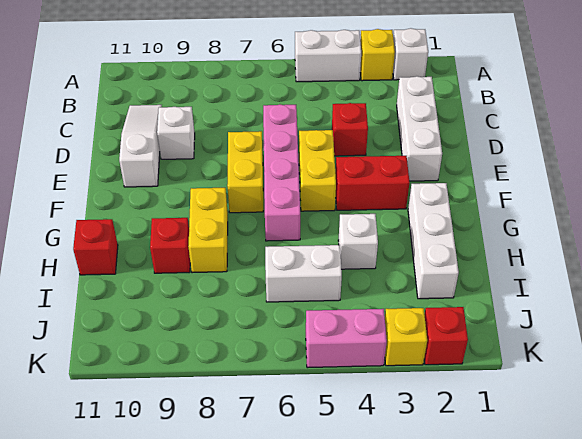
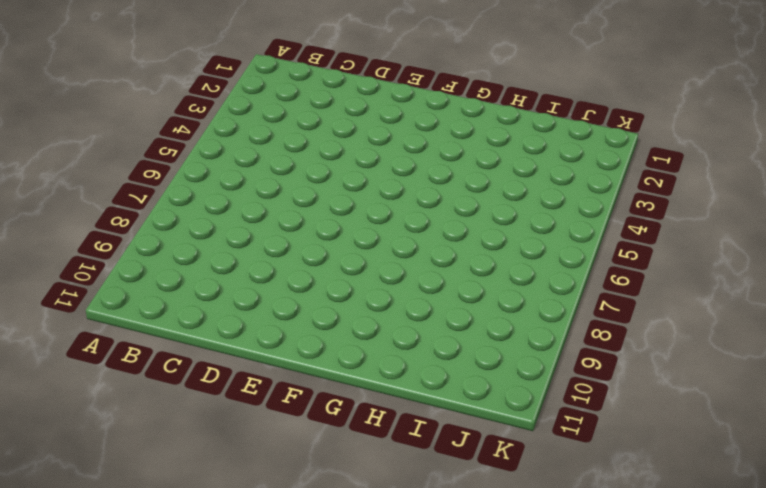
none -> white brick A2 level 1
none -> yellow brick A3 level 1
none -> white brick A4:A5 level 1

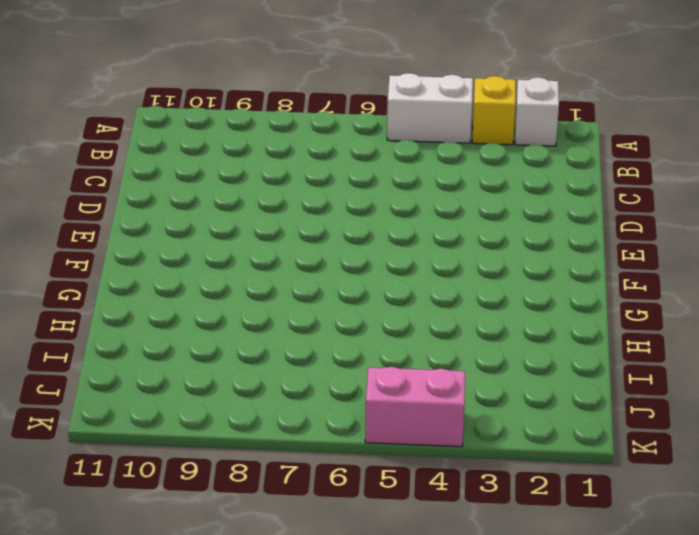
none -> white brick C2:E2 level 1
none -> white slope C10:E10 level 1 top E
none -> red brick D4 level 1

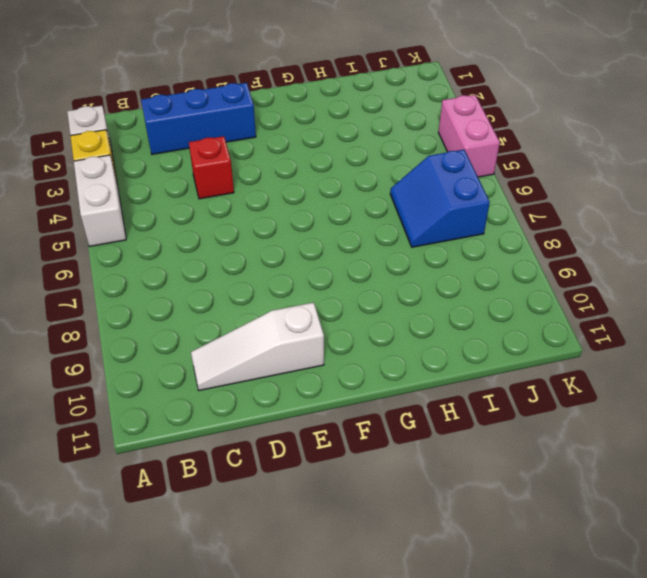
blue brick C2:E2 level 1 -> white brick C2:E2 level 1
blue slope I6:J7 level 1 top J -> white brick I5:I6 level 1
none -> pink brick D6:G6 level 1
none -> white brick D9 level 1
none -> yellow brick E5:F5 level 1

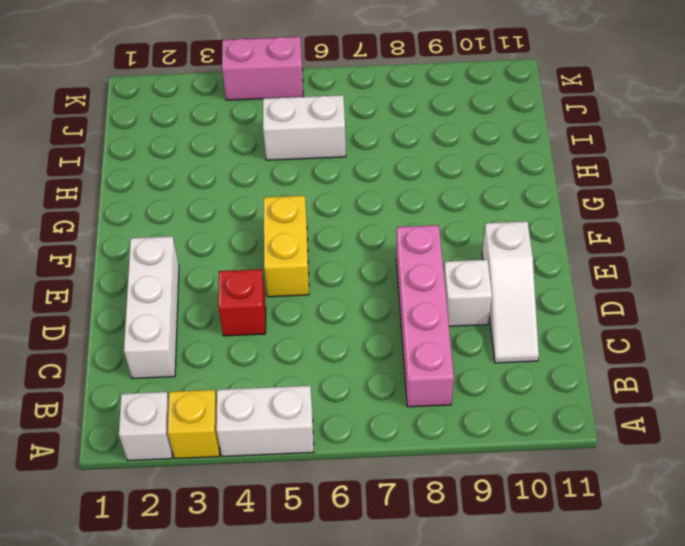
pink brick B8:E8 level 1 -> pink brick D6:G6 level 1
none -> yellow brick E7:F7 level 1
none -> red brick F3:F4 level 1
none -> white brick G2:I2 level 1

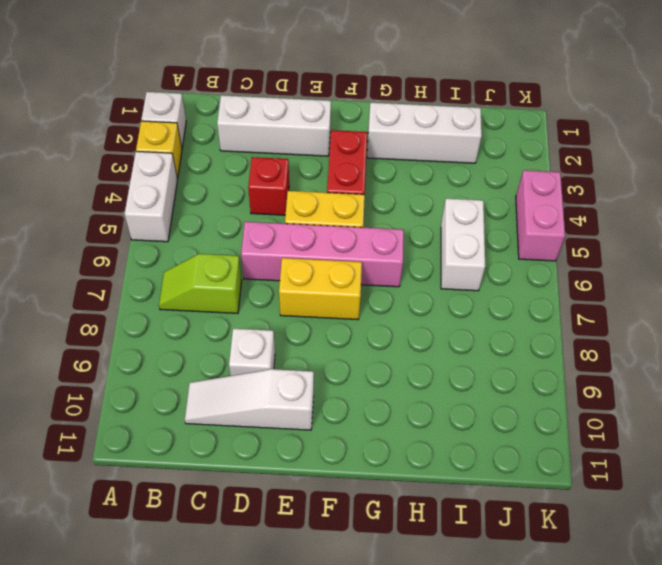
lime slope B7:C7 level 1 top C -> none
none -> yellow brick G8:H8 level 1
none -> white brick H4 level 1
none -> red brick H9 level 1

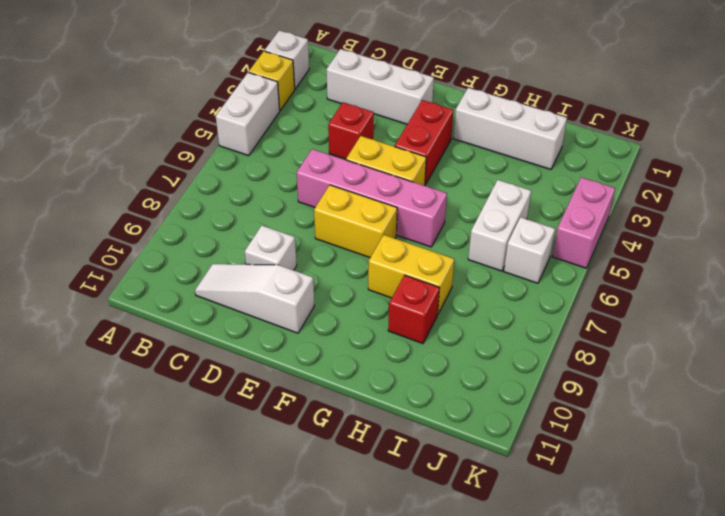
white brick J6 level 1 -> white brick H4 level 1
none -> red brick H11 level 1
none -> red brick K2 level 1
none -> yellow brick K3 level 1

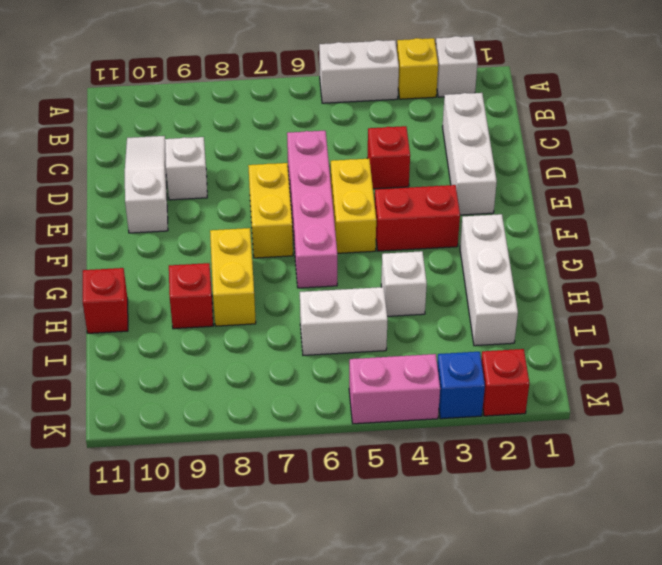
blue brick K3 level 1 -> yellow brick K3 level 1

